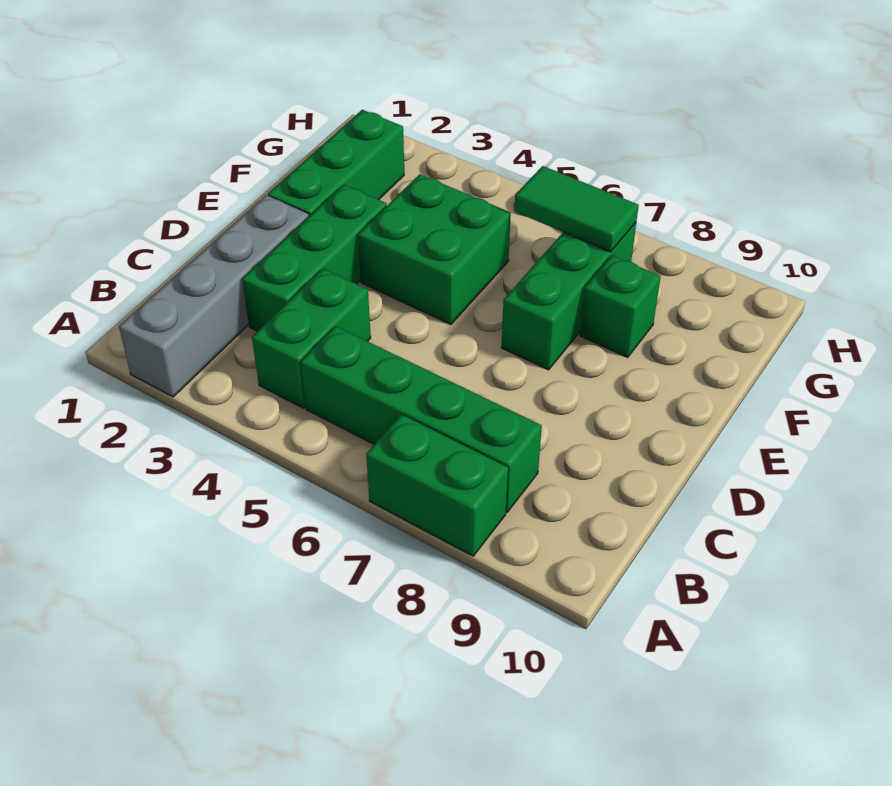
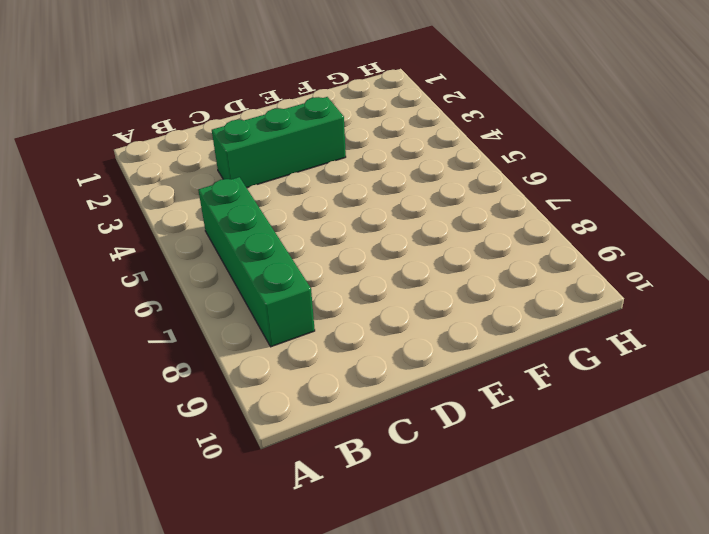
none -> grey brick A2:D2 level 1
none -> green brick A7:A8 level 1

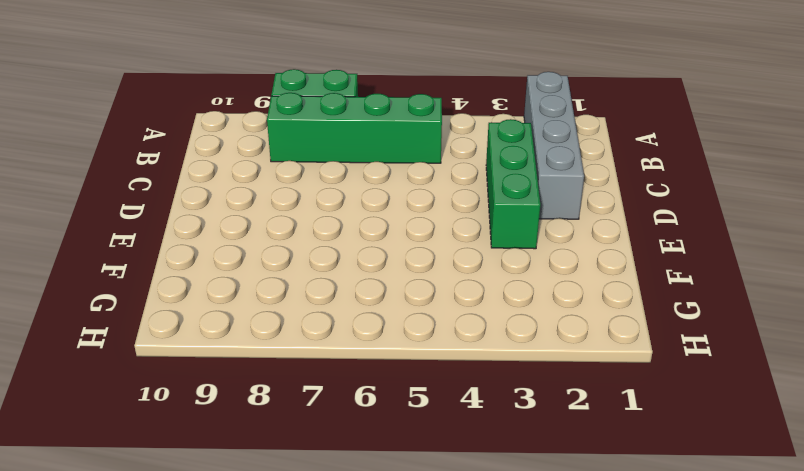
none -> green brick B4:C4 level 1
none -> green brick E2:G2 level 1

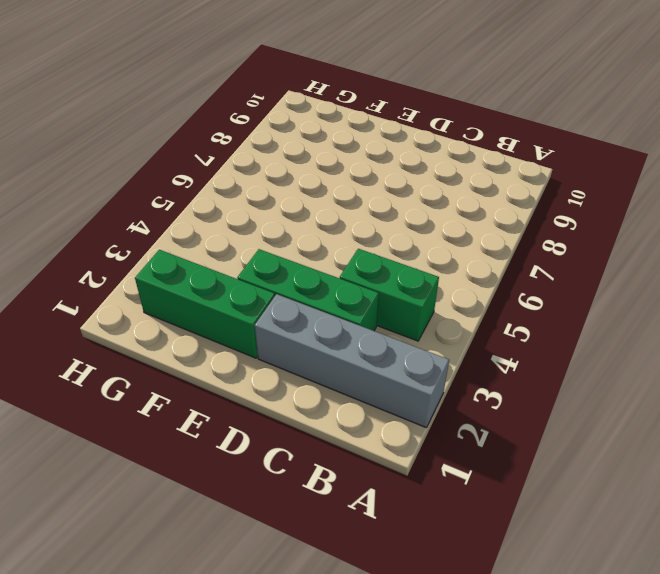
none -> green brick A7:A8 level 1
none -> green brick B5:B8 level 1

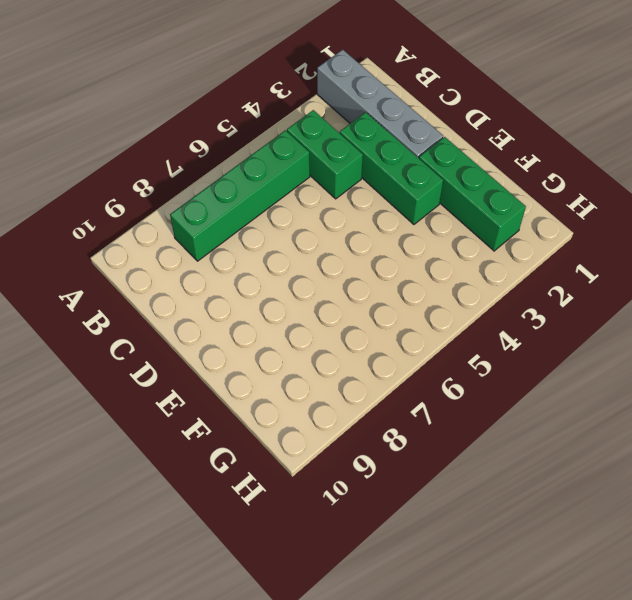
none -> green brick A7:A8 level 1
none -> green brick E4:F5 level 1

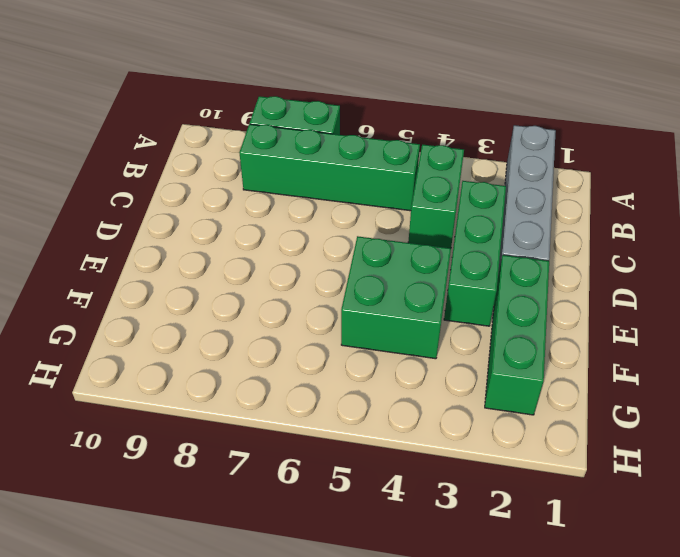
none -> green brick E7:G7 level 1
none -> green brick F8 level 1

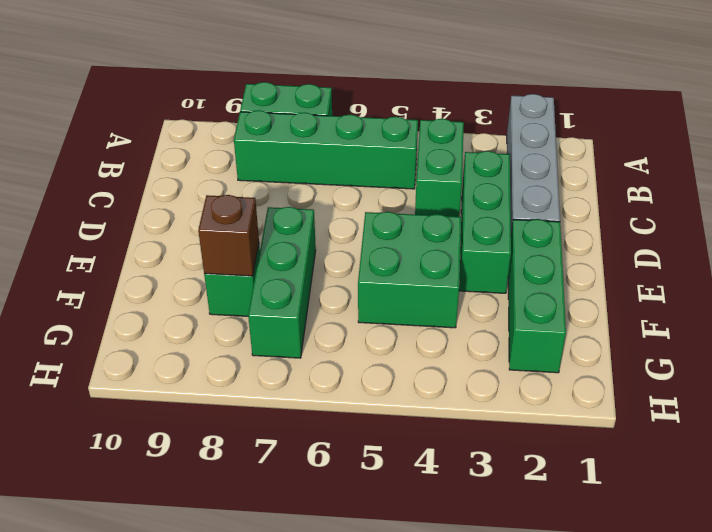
brown brick F8 level 2 -> none
none -> green tile G6:G7 level 2

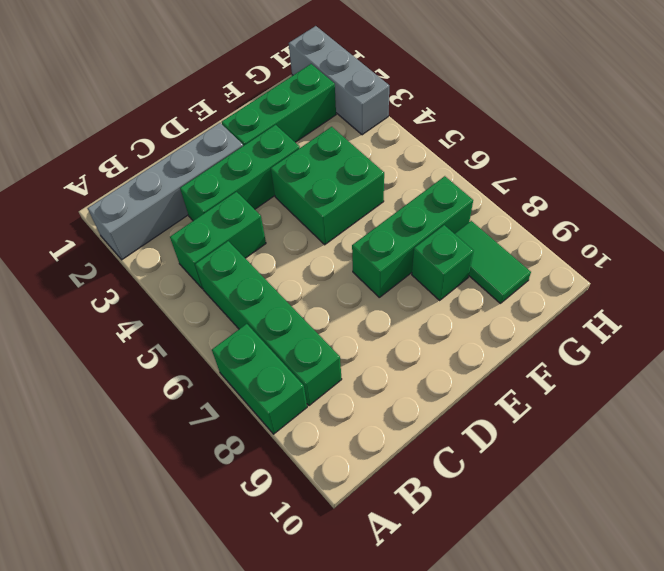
green tile G8:G9 level 1 -> green tile G6:G7 level 2
grey brick H1:H3 level 1 -> none

